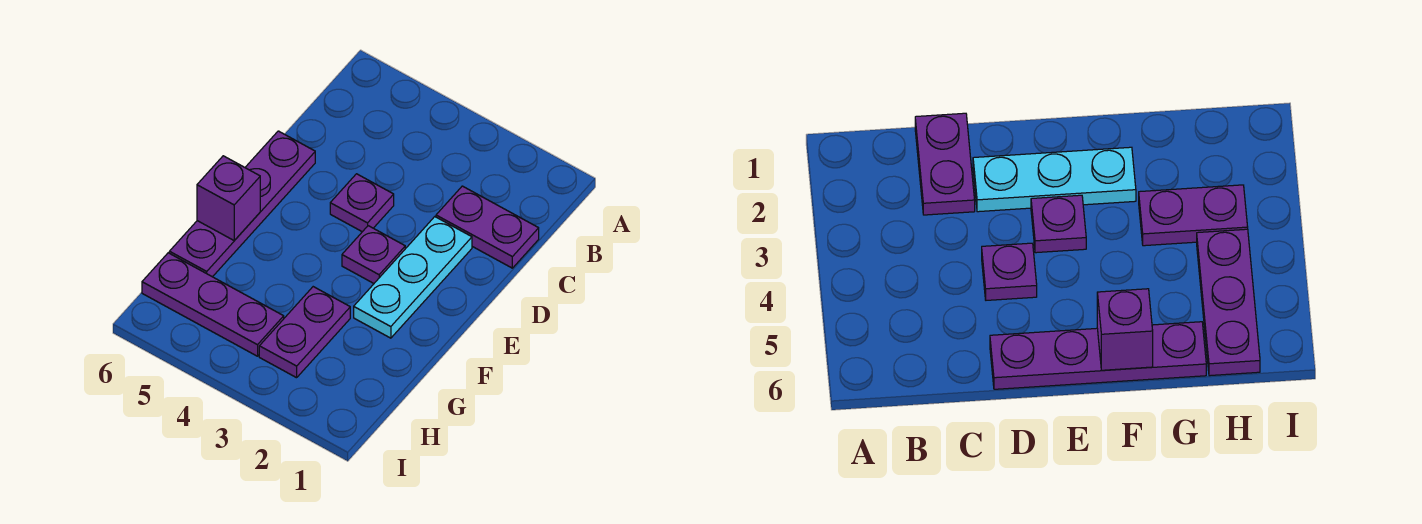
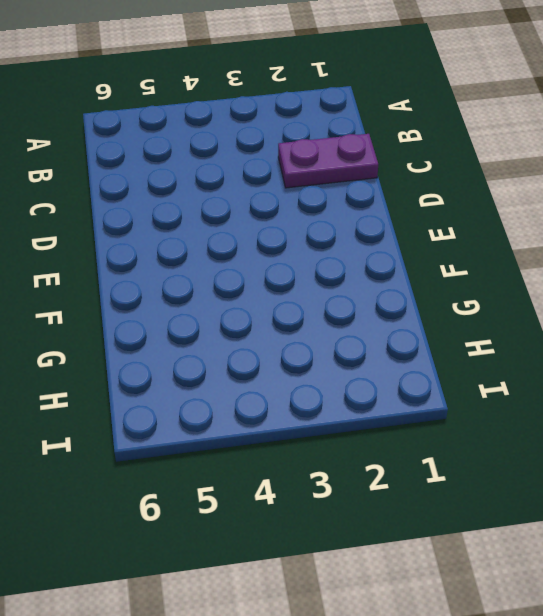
none -> cyan plate D2:F2 level 1
none -> purple plate D4 level 1

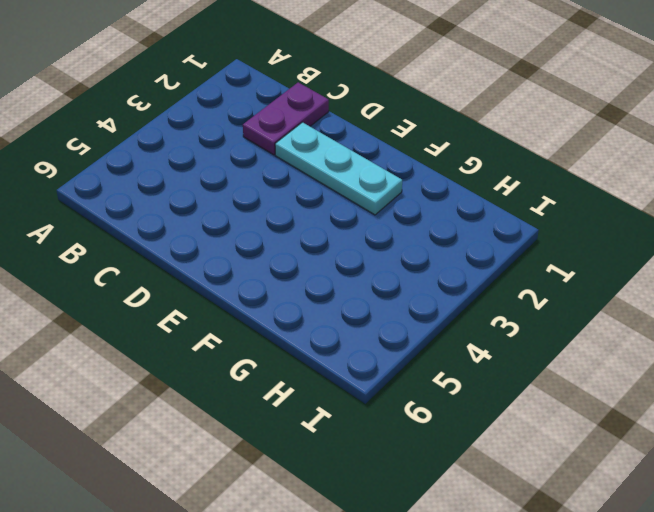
none -> purple plate D4 level 1
none -> purple plate D6:G6 level 1

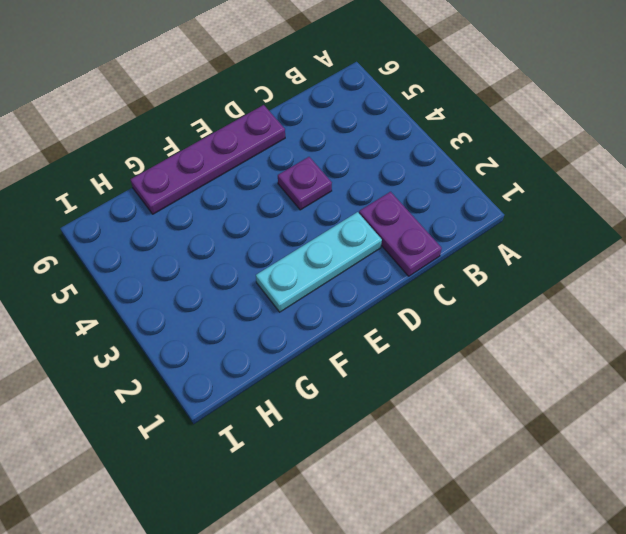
none -> purple plate E3 level 1
none -> purple plate G3:H3 level 1

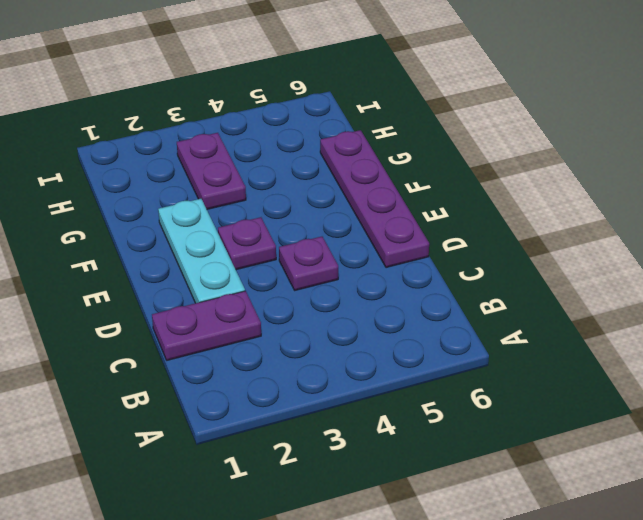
none -> purple plate H4:H6 level 1
none -> purple brick F6 level 2

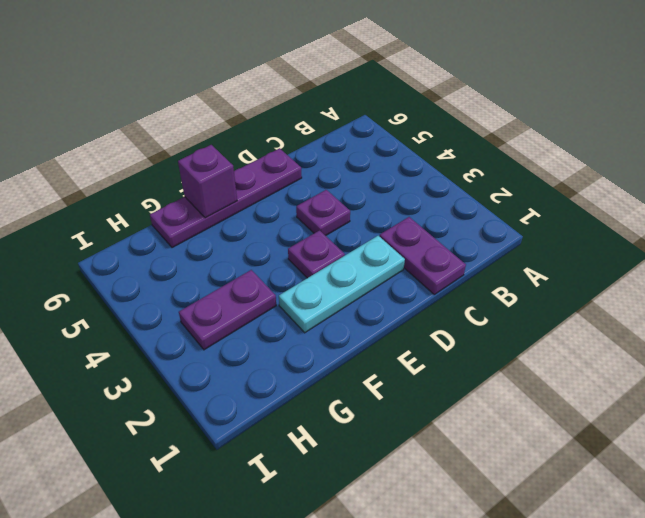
none -> purple plate H4:H6 level 1

